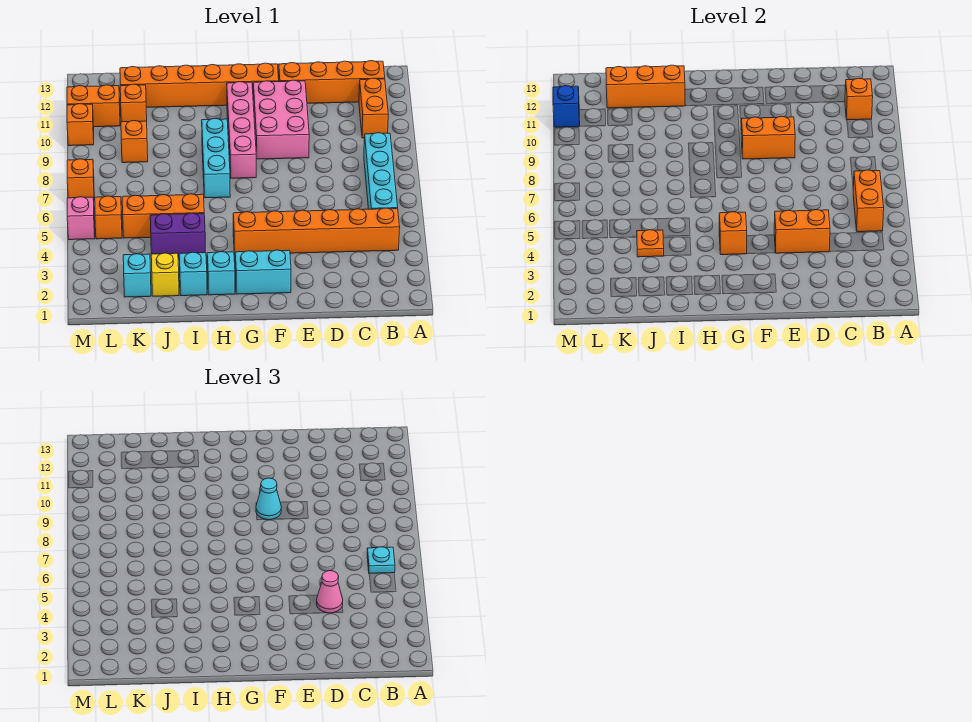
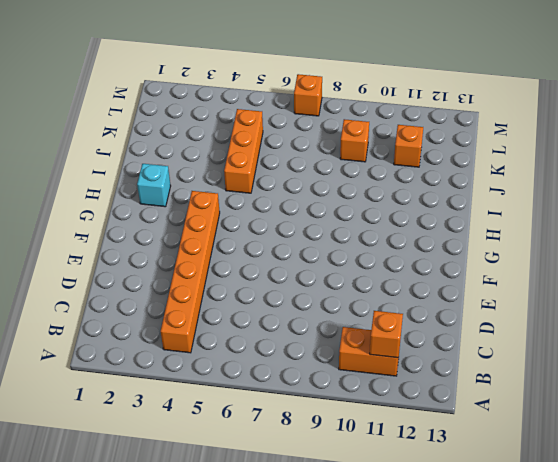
none -> cyan brick B5:B8 level 1
none -> orange brick B12:E12 level 1
none -> pink brick E9:F11 level 1
none -> cyan brick F2:G2 level 1

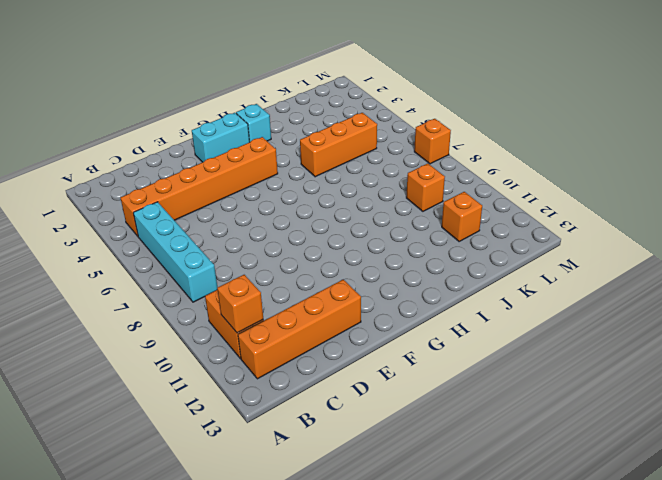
none -> pink brick E9:F11 level 1
none -> orange brick F12:K12 level 1
none -> pink brick G8:G11 level 1
none -> cyan brick H7:H9 level 1

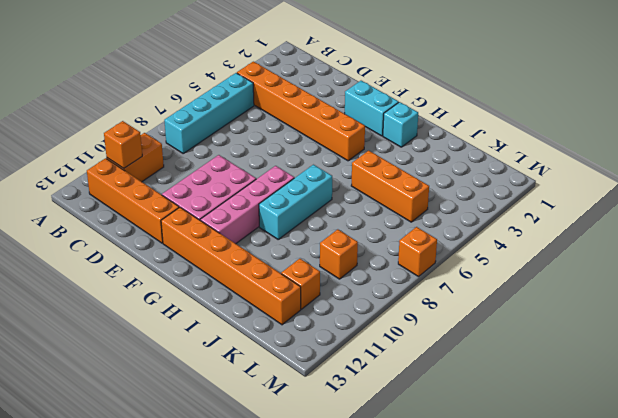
none -> cyan brick I2 level 1
none -> purple brick I4:J4 level 1
none -> yellow brick J2 level 1
none -> cyan brick K2 level 1

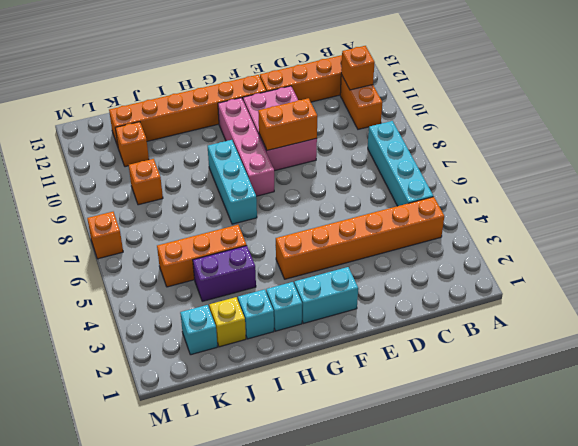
none -> orange brick L5 level 1
none -> orange brick L11:M11 level 1
none -> pink brick M5 level 1
none -> orange brick M10 level 1

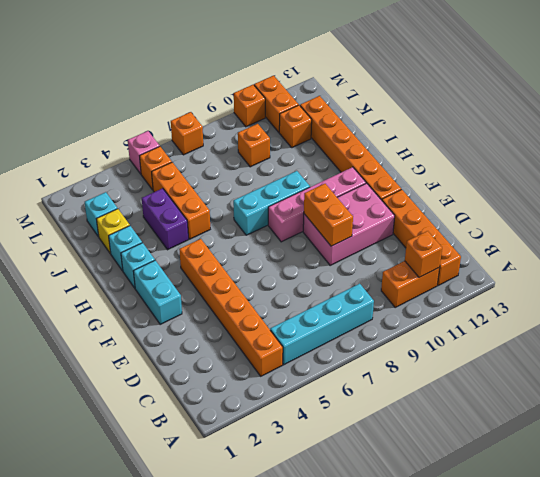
none -> orange brick B5:B6 level 2
none -> orange brick D4:E4 level 2
none -> orange brick G4 level 2
none -> orange brick I12:K12 level 2

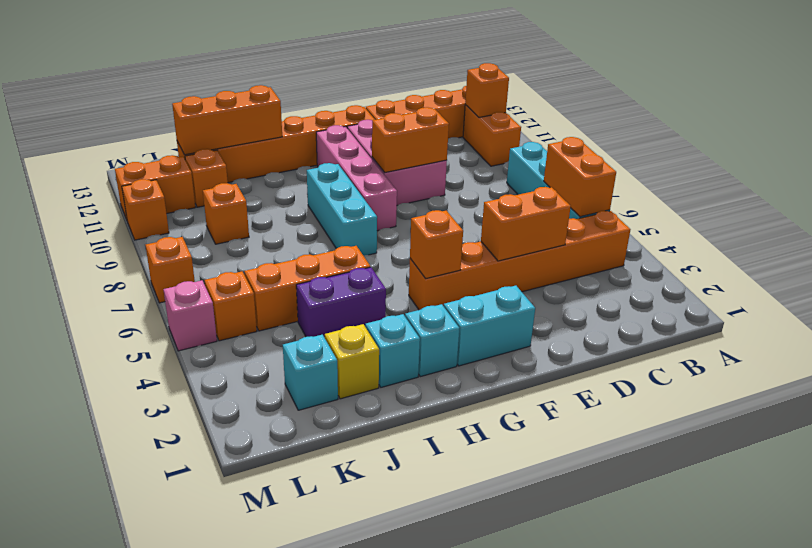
none -> orange plate J4 level 2
none -> blue brick M11 level 2
none -> cyan plate B6 level 3
none -> pink cone D4 level 3

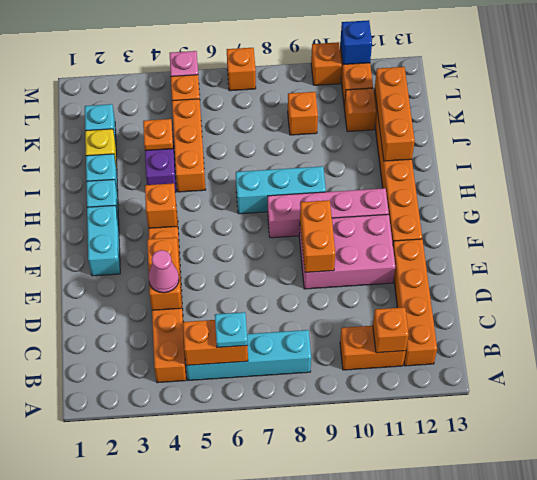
none -> cyan cone F9 level 3

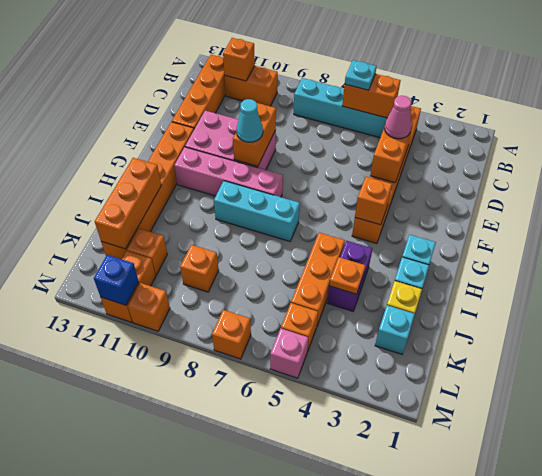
none -> cyan brick F2:G2 level 1

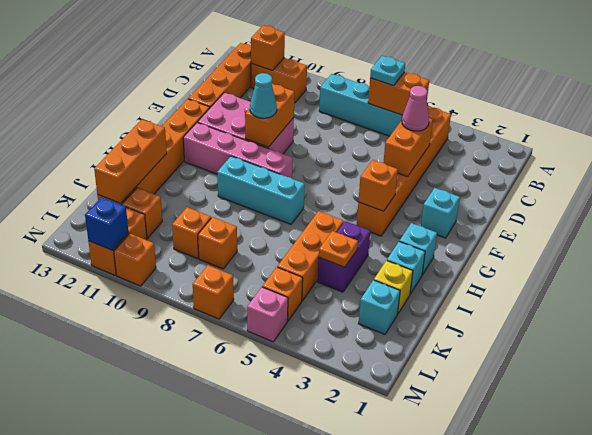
cyan brick F2 level 1 -> cyan brick F2:G2 level 1
orange brick K8 level 1 -> none

